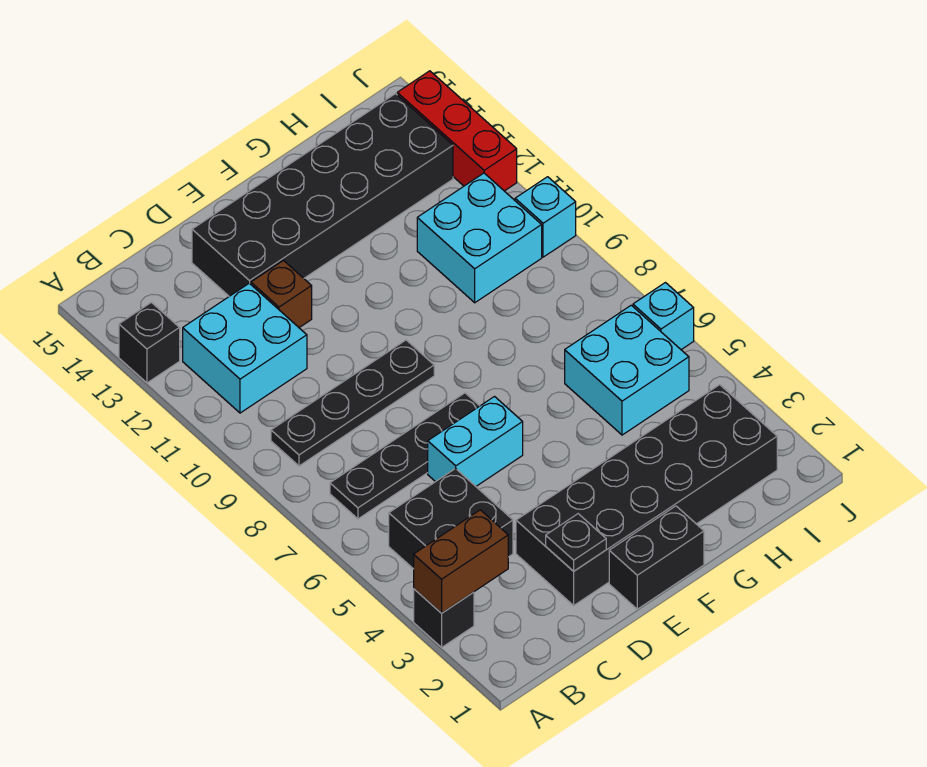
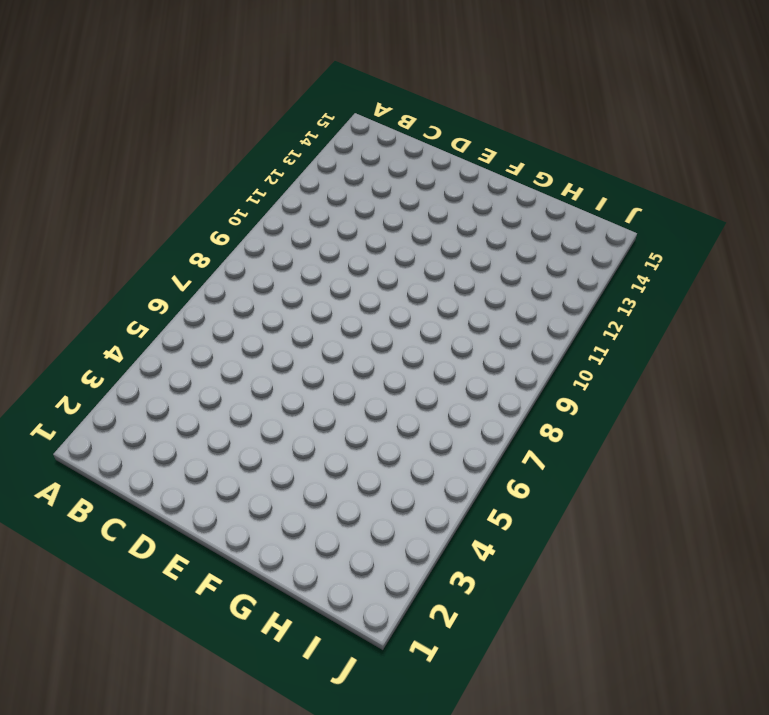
none -> black brick A3 level 1
none -> black brick A13 level 1
none -> black brick B4:C5 level 1

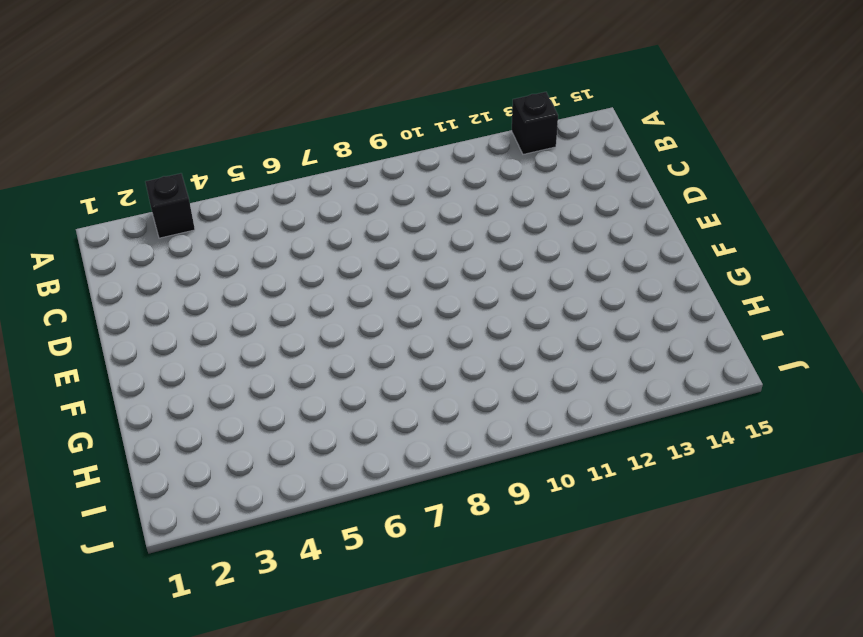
none -> black brick B4:C5 level 1
none -> black plate B7:E7 level 1
none -> black plate B9:E9 level 1

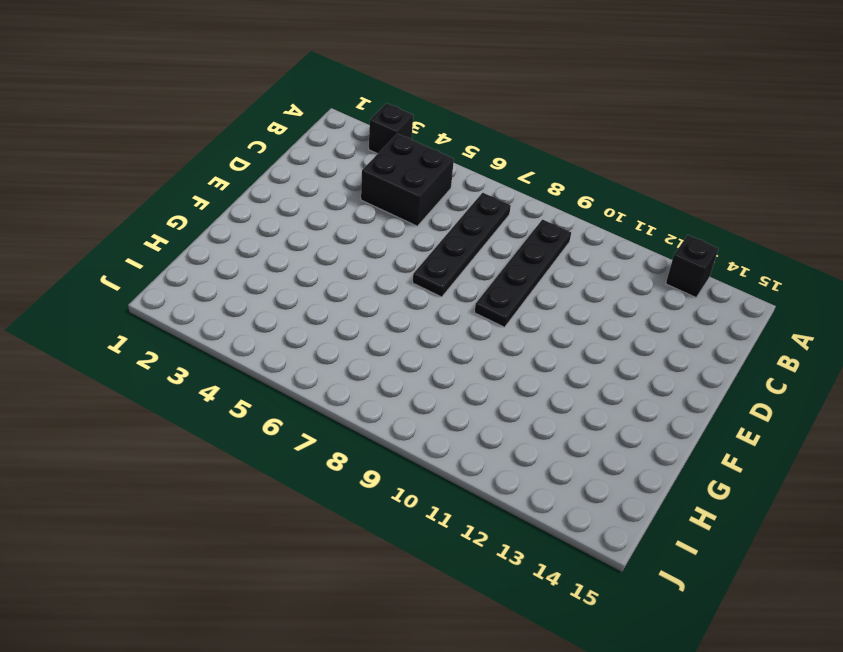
none -> cyan brick B11:C12 level 1
none -> black brick D2:I3 level 1
none -> cyan brick D6:E6 level 1

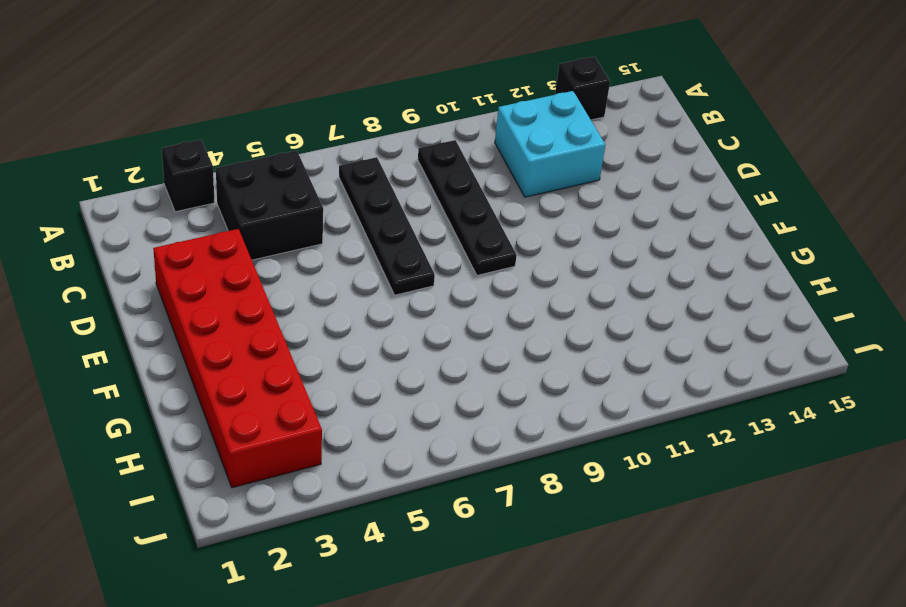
red brick D2:I3 level 1 -> black brick D2:I3 level 1
none -> cyan brick D6:E6 level 1
none -> brown brick D12 level 1
none -> black brick D13:I14 level 1

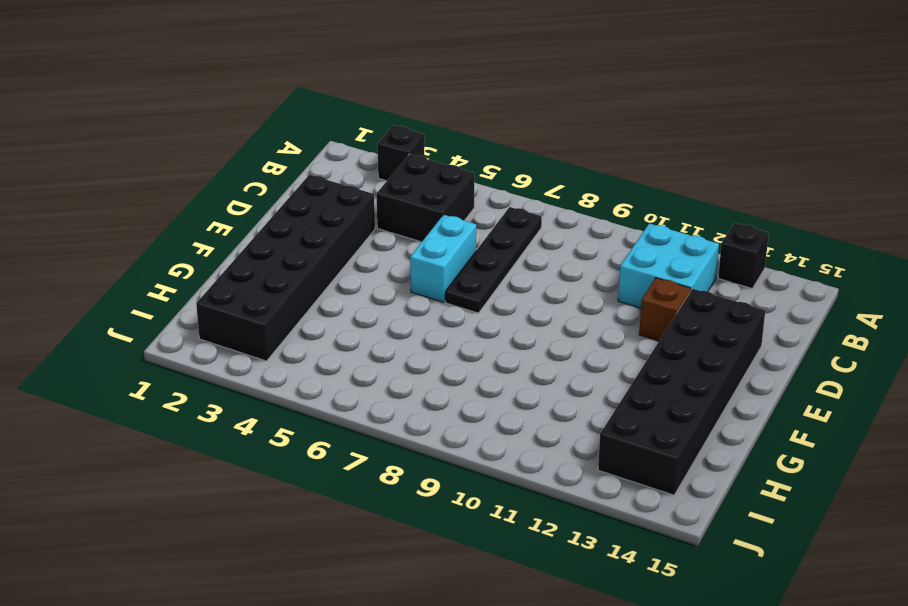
none -> black plate B9:E9 level 1
none -> black brick E1:F1 level 1
none -> cyan brick H5:I6 level 1

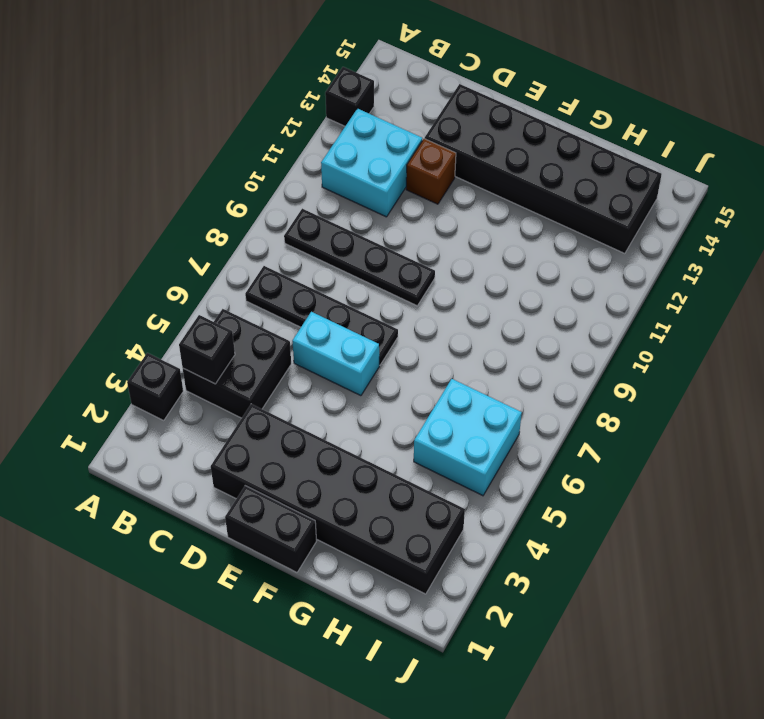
black brick B4 level 2 -> none
none -> cyan brick H10:I11 level 1
none -> cyan brick J6 level 1
none -> cyan brick J10 level 1

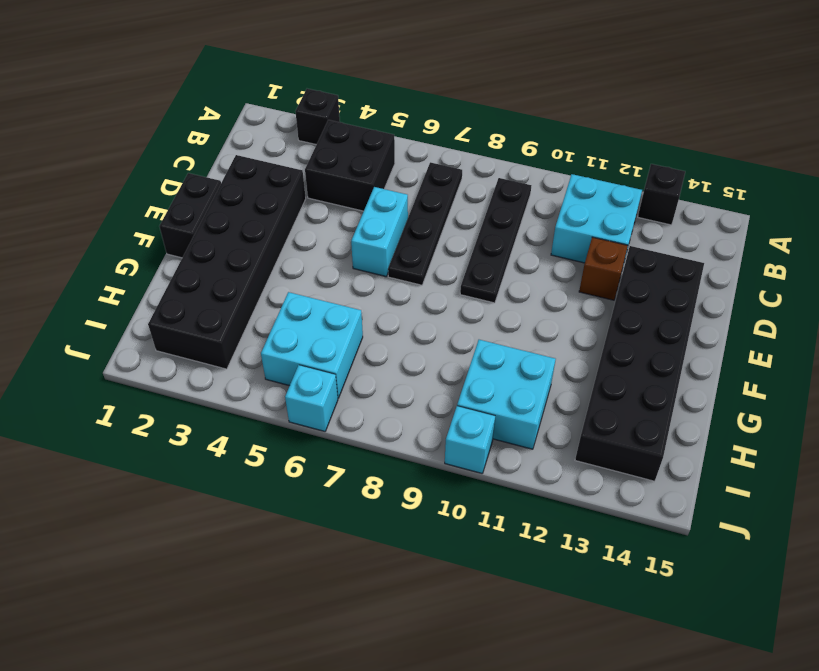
none -> red brick J12:J14 level 1
none -> brown brick A3:B3 level 2
none -> black plate D2 level 2

